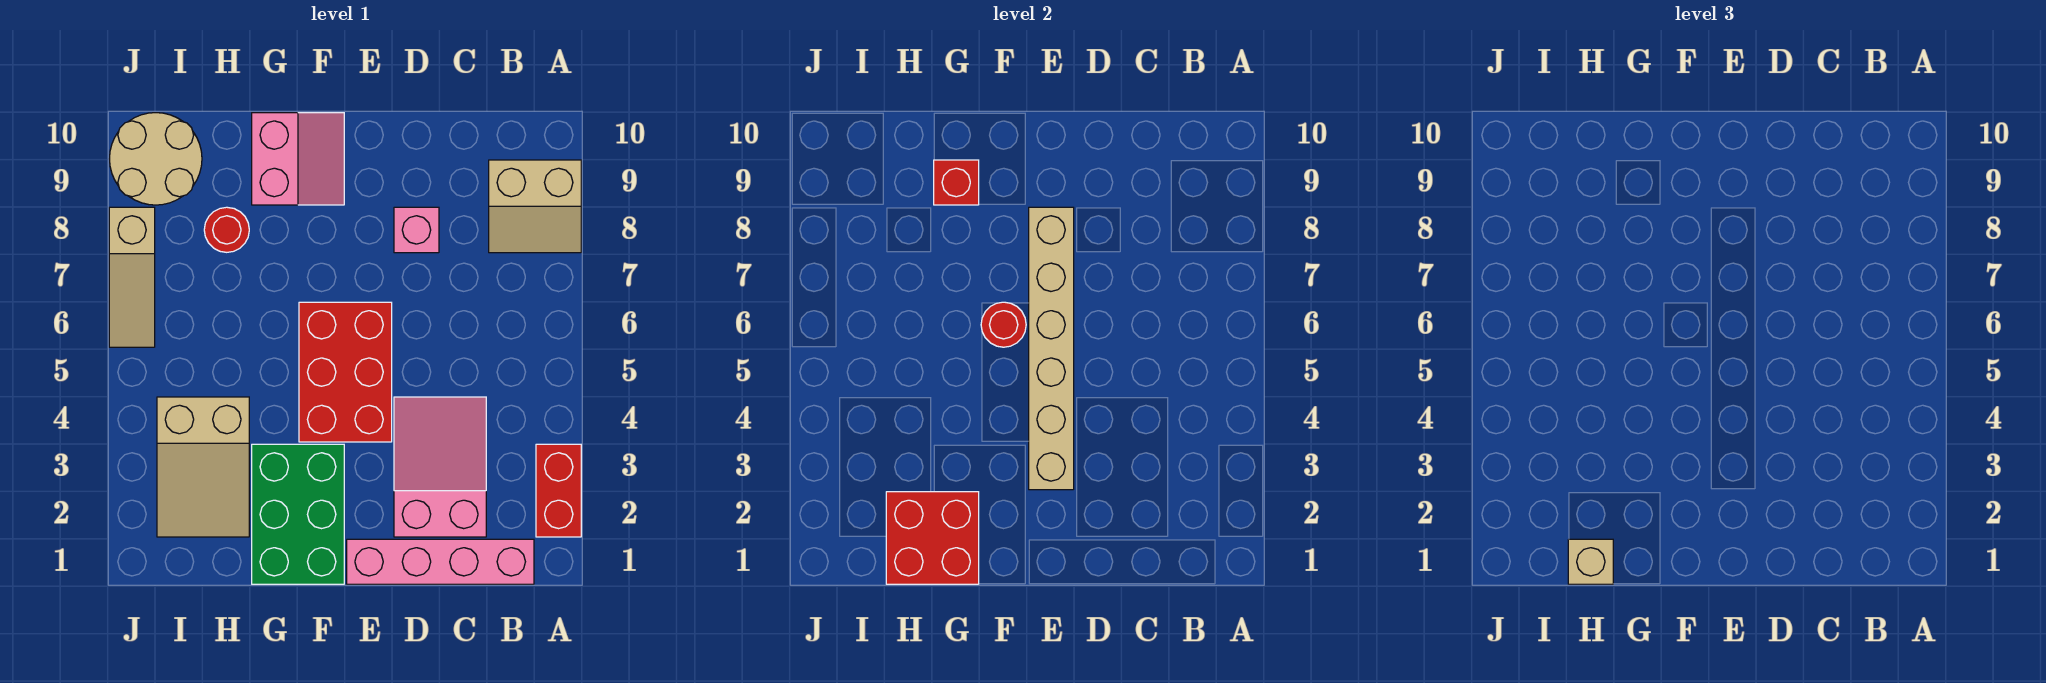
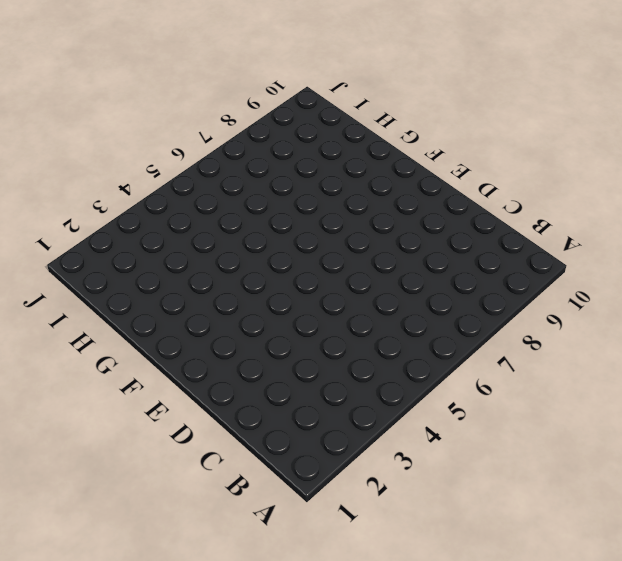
none -> red brick A2:A3 level 1
none -> tan slope A8:B9 level 1 top 9
none -> pink brick B1:E1 level 1

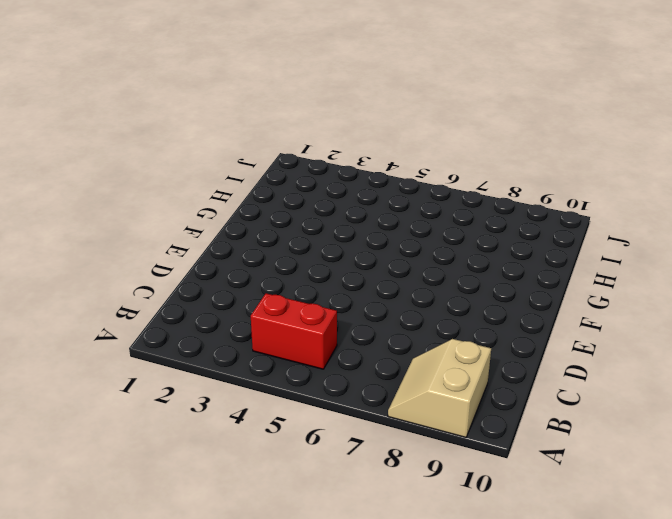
red brick B4:B5 level 1 -> red brick A2:A3 level 1
none -> pink brick B1:E1 level 1
none -> pink slope C2:D4 level 1 top 2
none -> pink brick D8 level 1

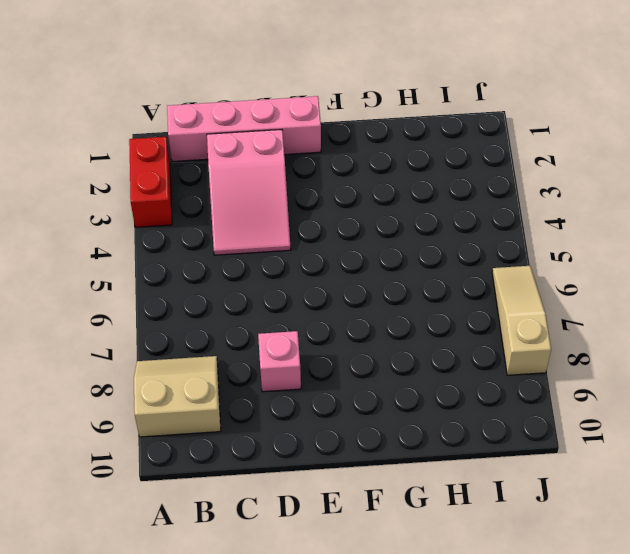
none -> red brick E4:F6 level 1
none -> green brick F1:G3 level 1
none -> pink slope F9:G10 level 1 top G

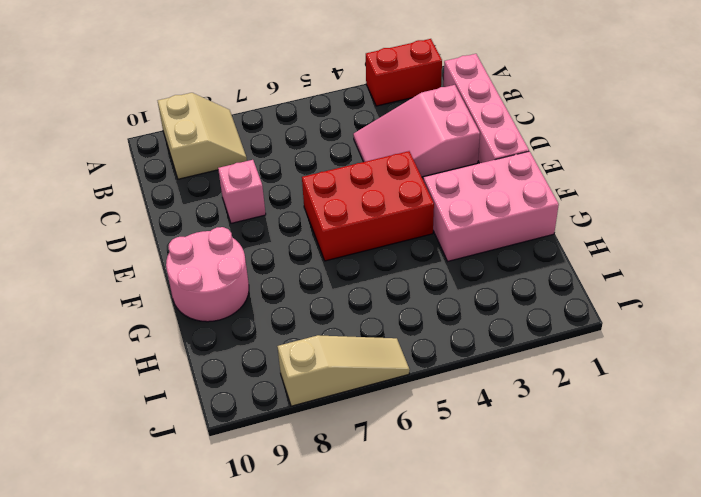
pink brick F1:G3 level 1 -> green brick F1:G3 level 1
pink round brick F9:G10 level 1 -> pink slope F9:G10 level 1 top G
none -> tan slope H2:I4 level 1 top 4
none -> red round brick H8 level 1
none -> tan round brick I9:J10 level 1

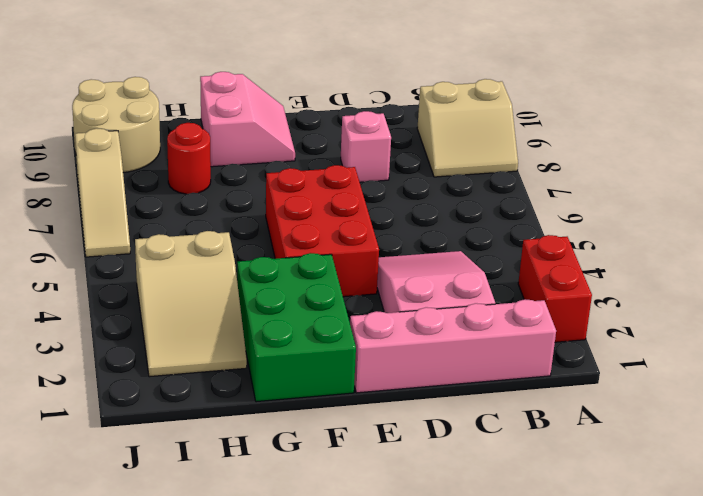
none -> tan brick E3:E8 level 2
none -> red round brick F6 level 2
none -> red brick G1:H2 level 2

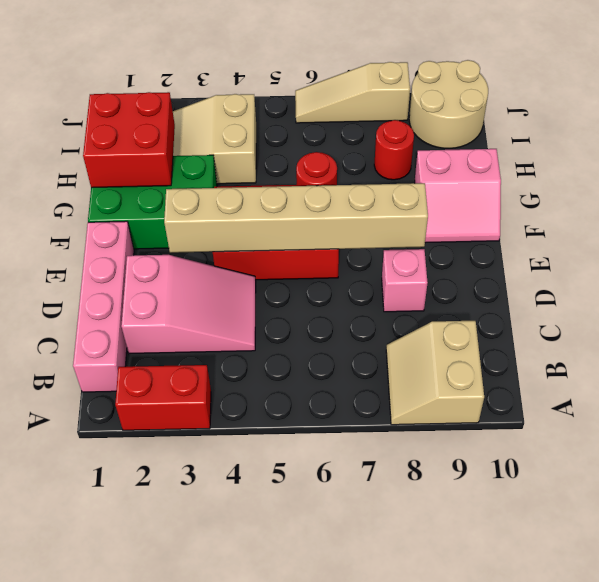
none -> red brick G9 level 2
none -> tan brick H1 level 3

